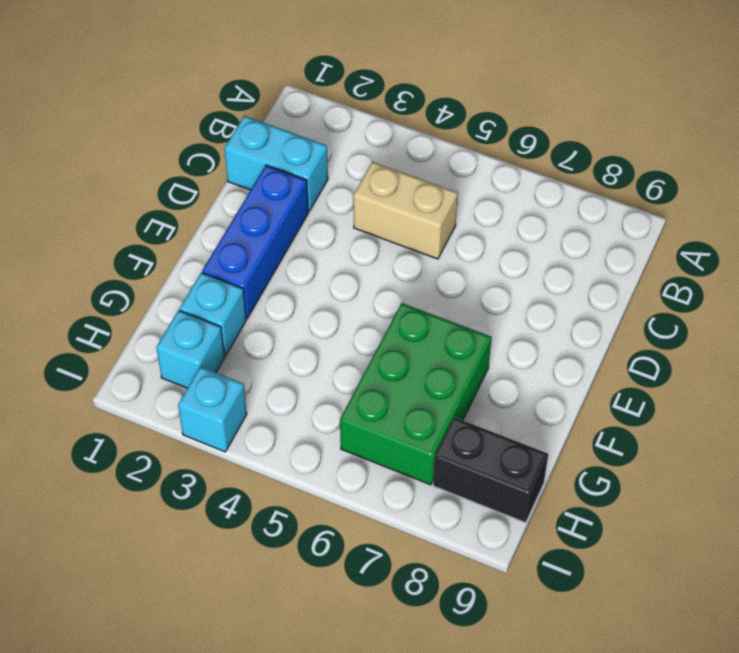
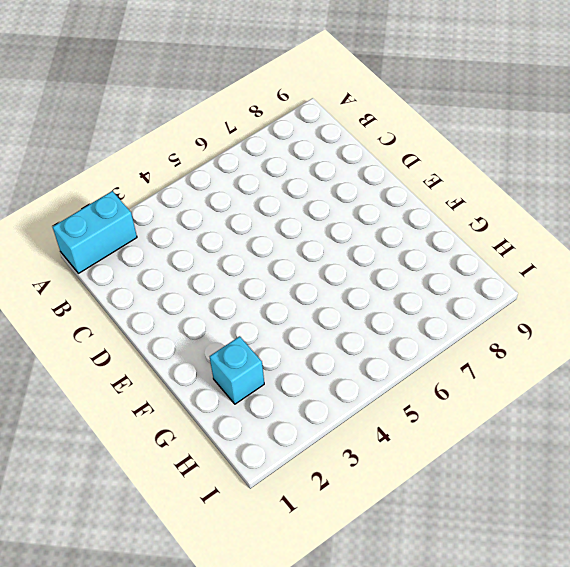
cyan brick A1:A2 level 1 -> cyan brick C1:C2 level 1
none -> tan brick C4:C5 level 1
none -> blue brick D2:F2 level 1

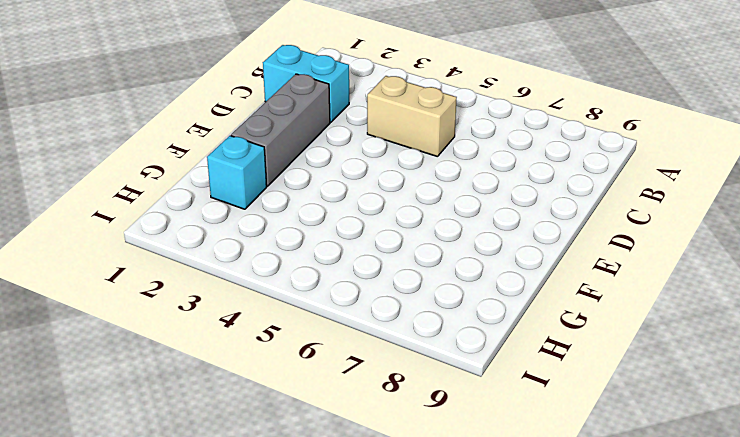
grey brick D2:F2 level 1 -> blue brick D2:F2 level 1
none -> green brick F6:H7 level 1
none -> cyan brick H2 level 1

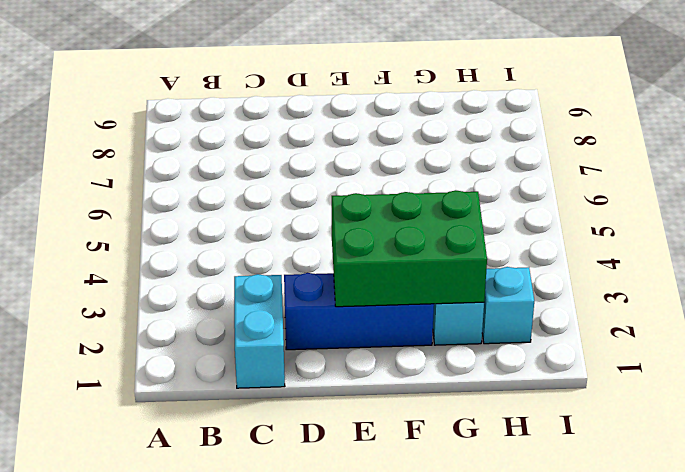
green brick E2:G3 level 2 -> green brick F6:H7 level 1
none -> tan brick C4:C5 level 1
none -> black brick H8:H9 level 1

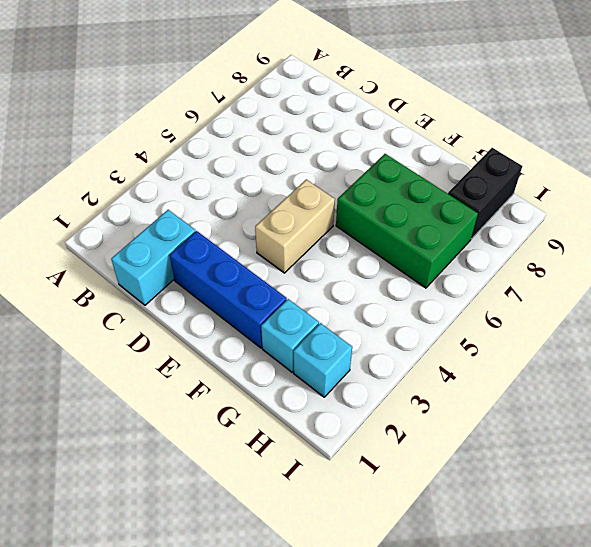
tan brick E4:E5 level 1 -> tan brick C4:C5 level 1
none -> cyan brick I3 level 1

